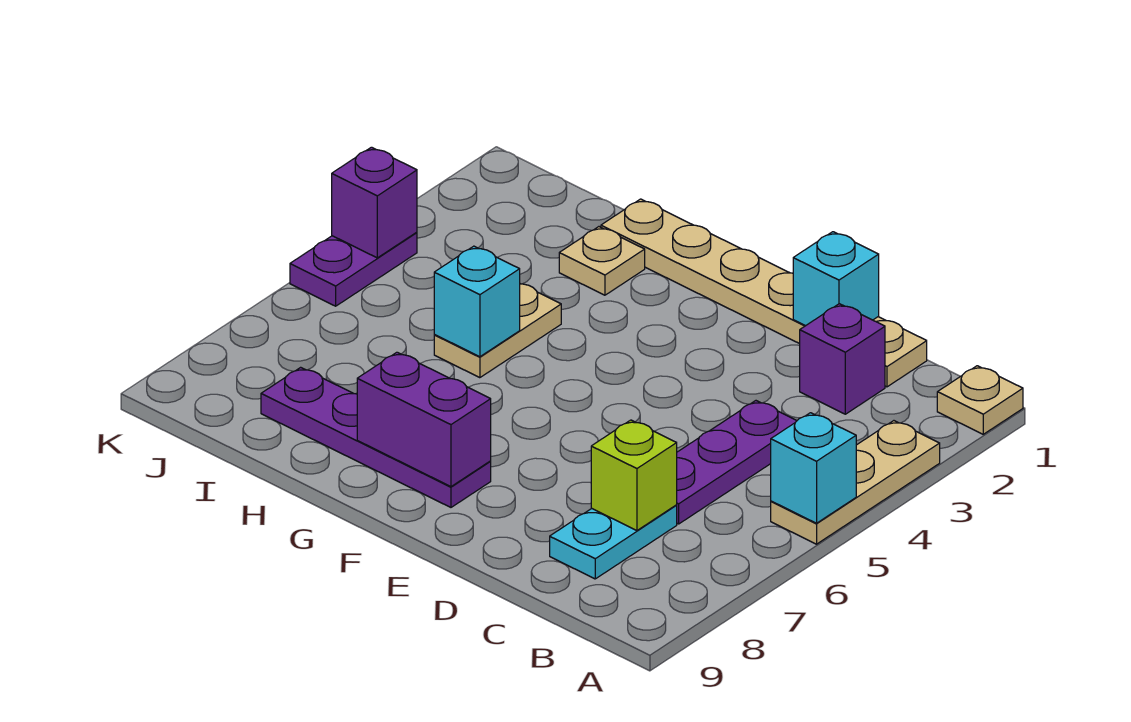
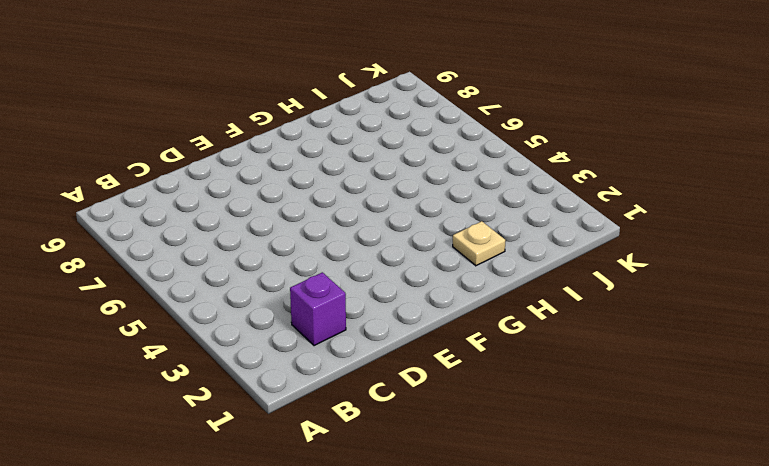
none -> tan plate A1 level 1
none -> tan plate A3:A5 level 1
none -> tan plate C1:H1 level 1

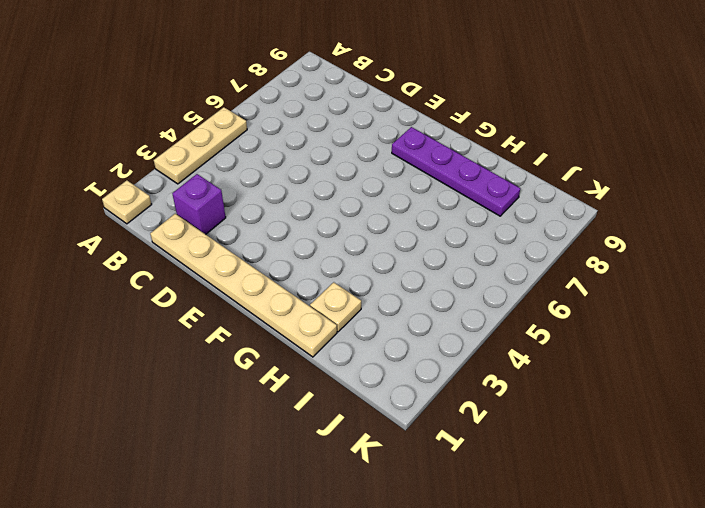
none -> purple plate C4:C6 level 1
none -> cyan plate C7:C8 level 1
none -> tan plate H4:H5 level 1

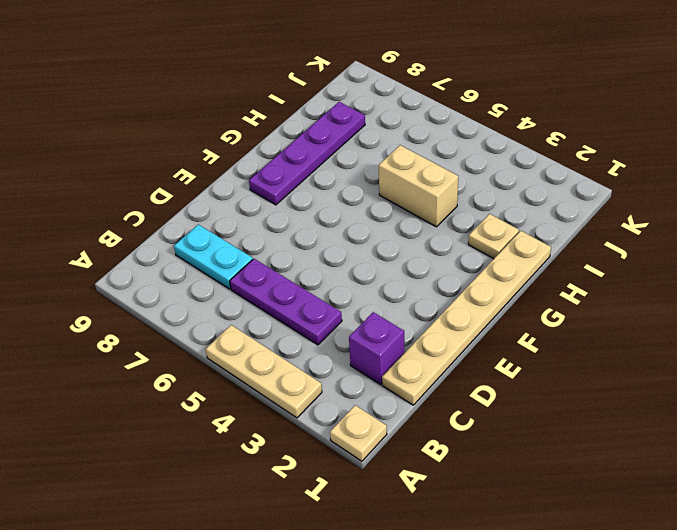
tan brick H4:H5 level 1 -> tan plate H4:H5 level 1
none -> purple plate K4:K5 level 1
none -> cyan brick A5 level 2
none -> lime brick C7 level 2

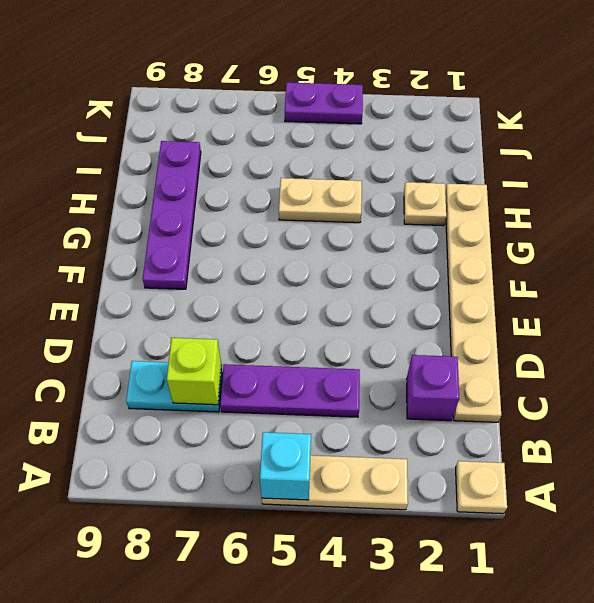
none -> cyan brick D1 level 2
none -> purple brick F8:G8 level 2
none -> cyan brick H5 level 2

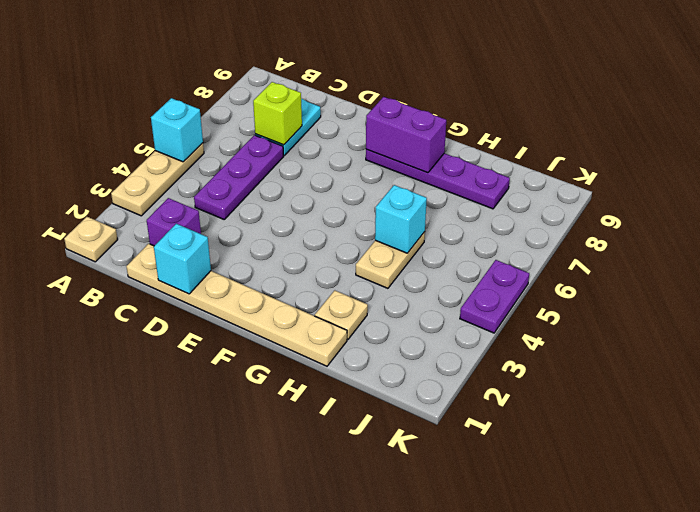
none -> purple brick K4 level 2

